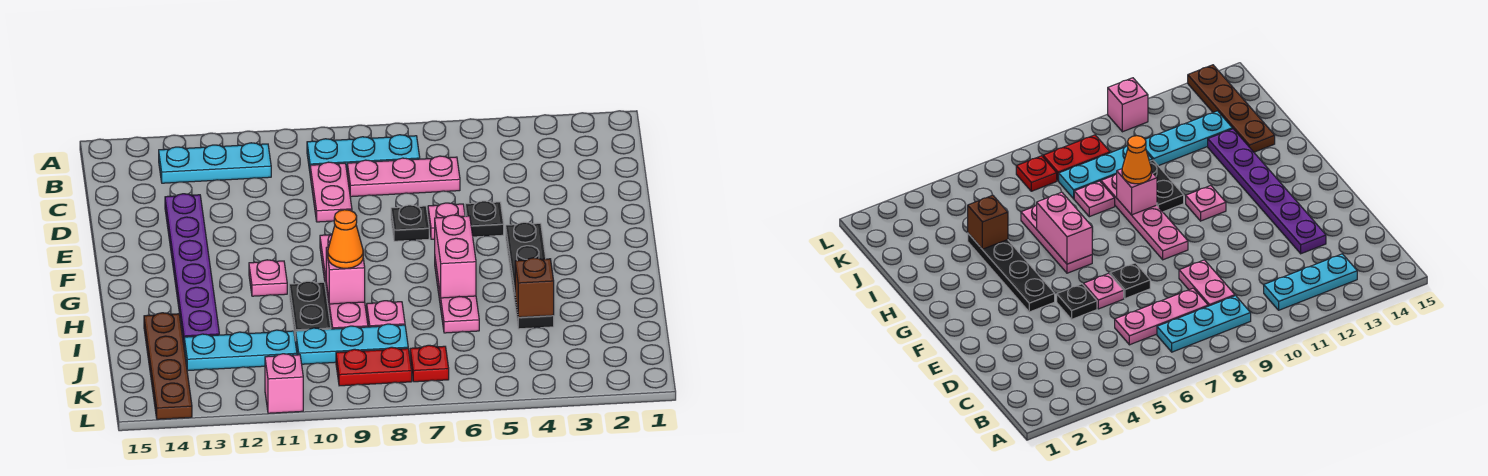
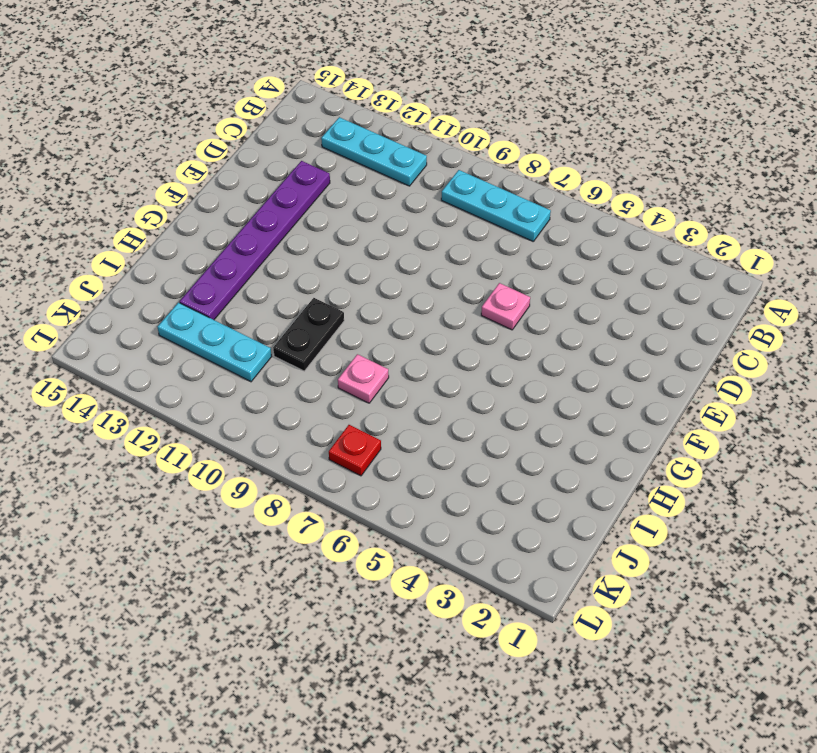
none -> pink plate C6:C8 level 1
none -> pink plate C9:D9 level 1
none -> black plate E5 level 1

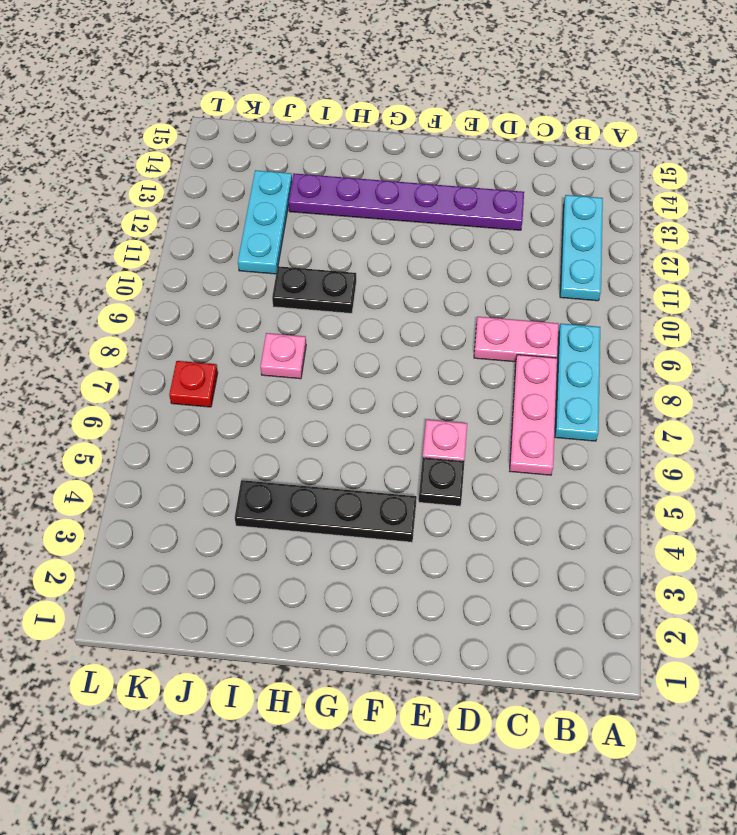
none -> black plate E7 level 1
none -> pink plate F9:I9 level 1
none -> pink plate G6:I6 level 1

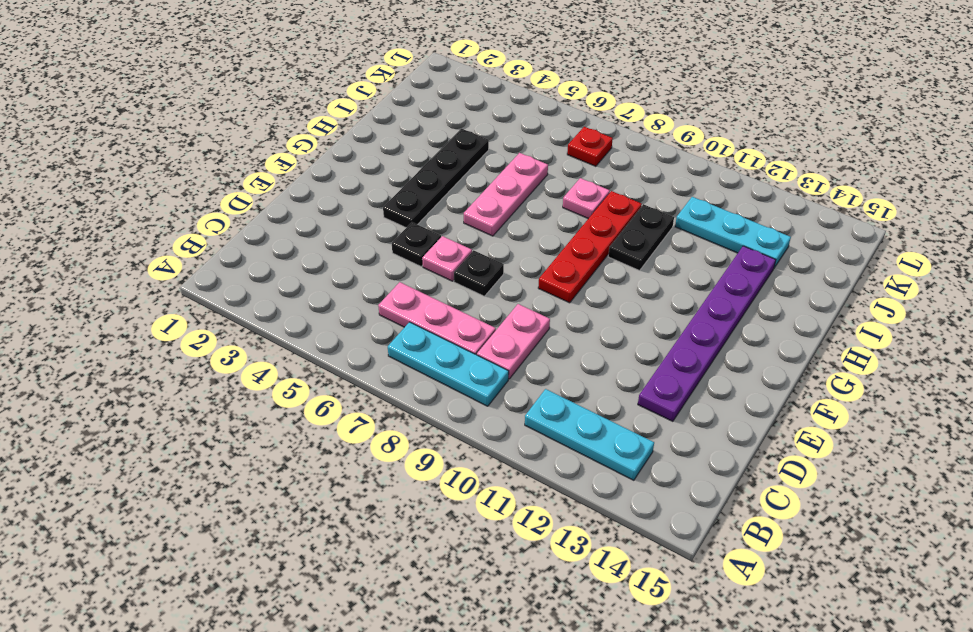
red plate F9:I9 level 1 -> pink plate F9:I9 level 1
none -> pink plate G11 level 1
none -> brown plate I14:L14 level 1
none -> cyan plate J8:J10 level 1

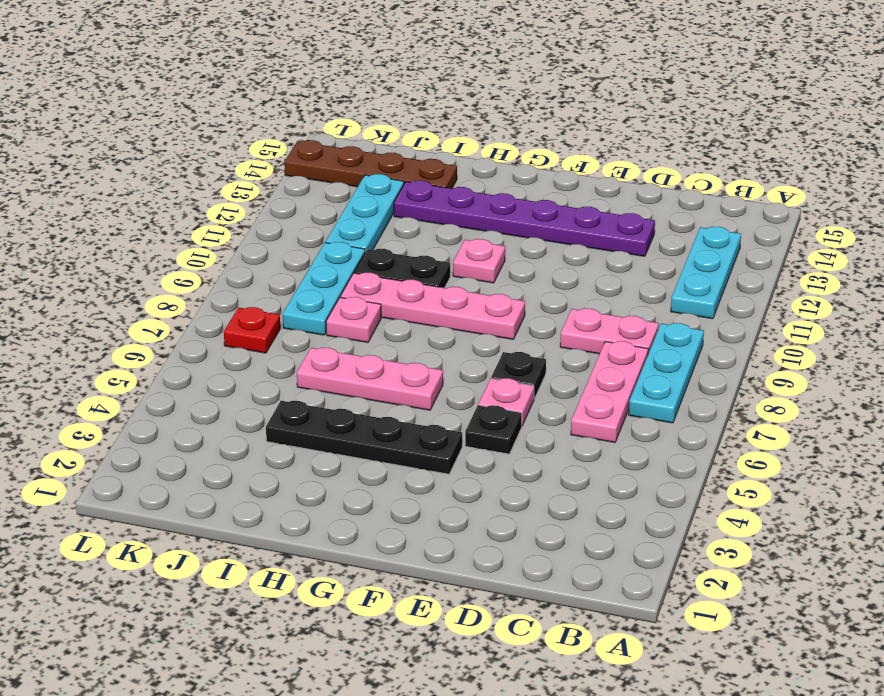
none -> red plate K8:K9 level 1
none -> pink brick L11 level 1
none -> pink brick G6:H6 level 2

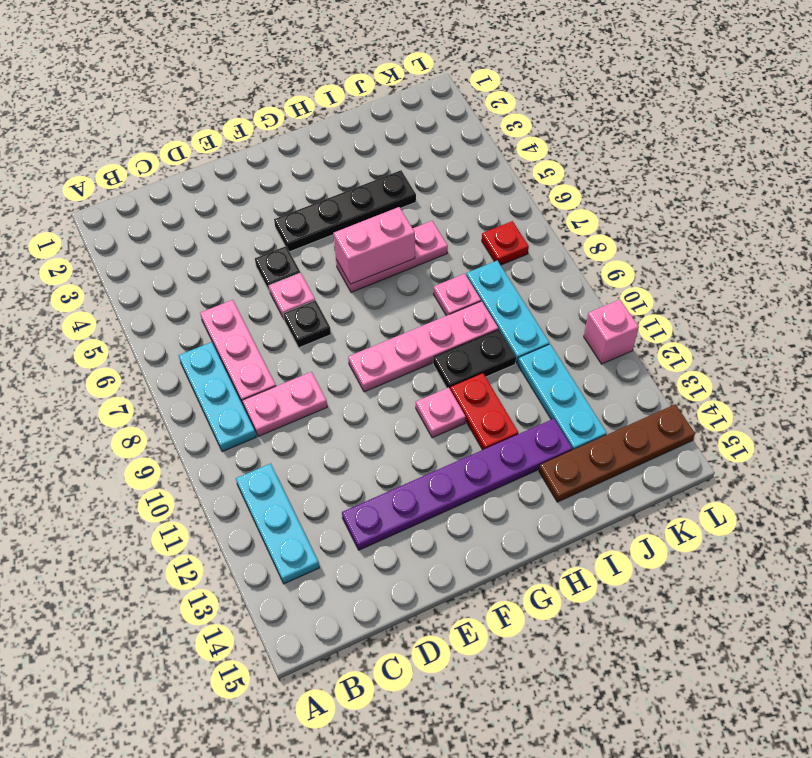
red plate H11:H12 level 1 -> red plate K8:K9 level 1
none -> pink brick H9 level 2
none -> brown brick I4 level 2
none -> orange cone H9 level 3

